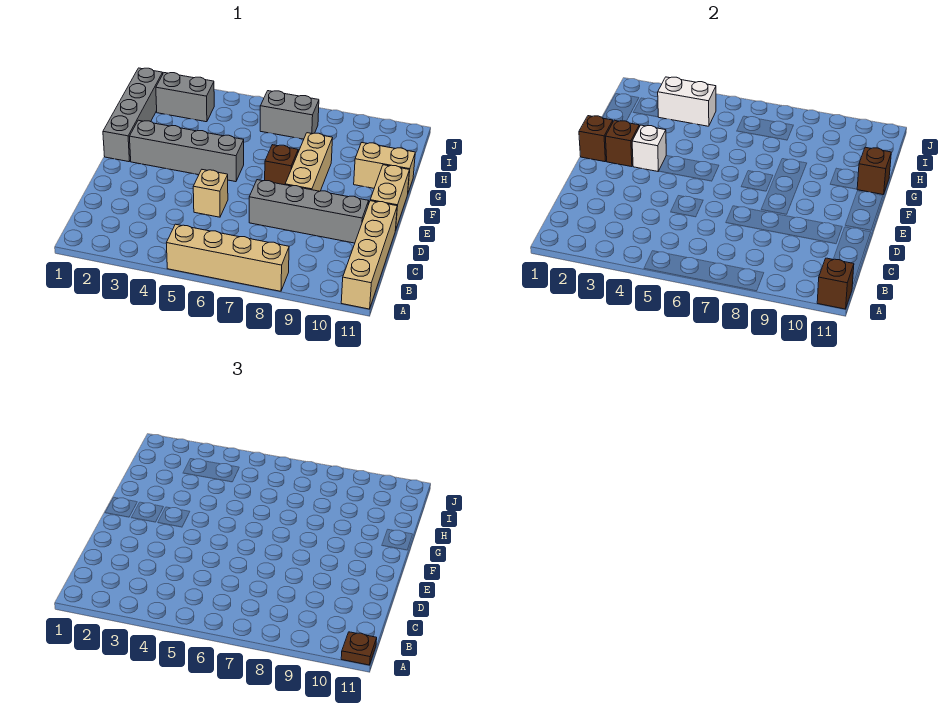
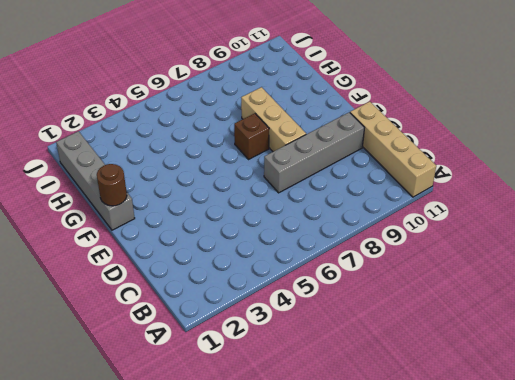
brown round brick F1 level 2 -> brown brick F1 level 2
none -> tan brick A5:A8 level 1
none -> tan brick D5 level 1
none -> tan brick E11:F11 level 1

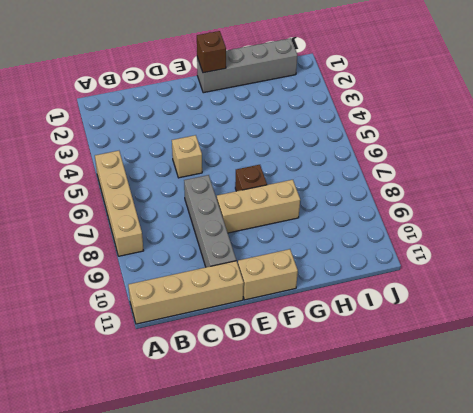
none -> grey brick F2:F5 level 1
none -> tan brick G10:G11 level 1
none -> grey brick I2:I3 level 1

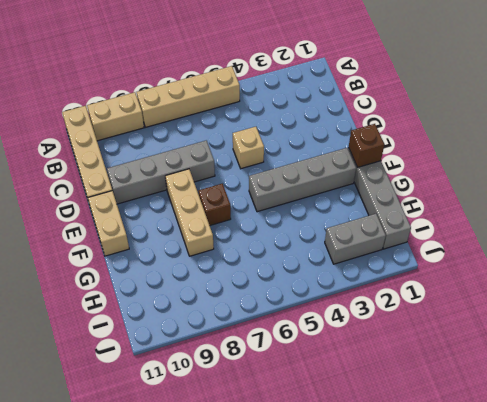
tan brick A9:A10 level 1 -> tan brick G10:G11 level 1
none -> grey brick I6:I7 level 1
none -> brown brick A11 level 2
none -> brown brick F2 level 2

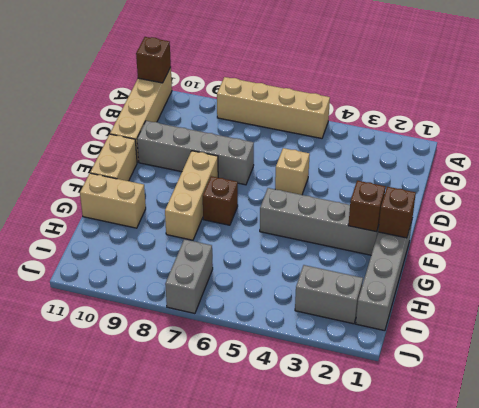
grey brick I7:J7 level 1 -> grey brick I6:I7 level 1
none -> white brick F3 level 2
none -> brown brick G11 level 2
none -> white brick I3:I4 level 2

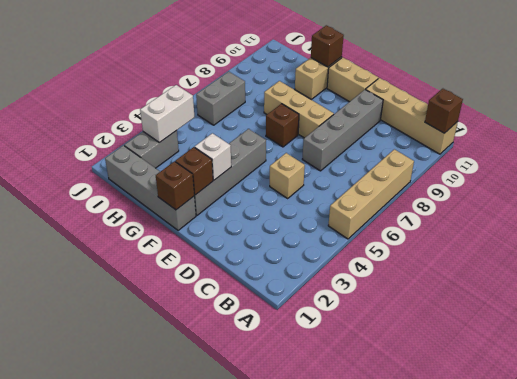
none -> brown plate A11 level 3

